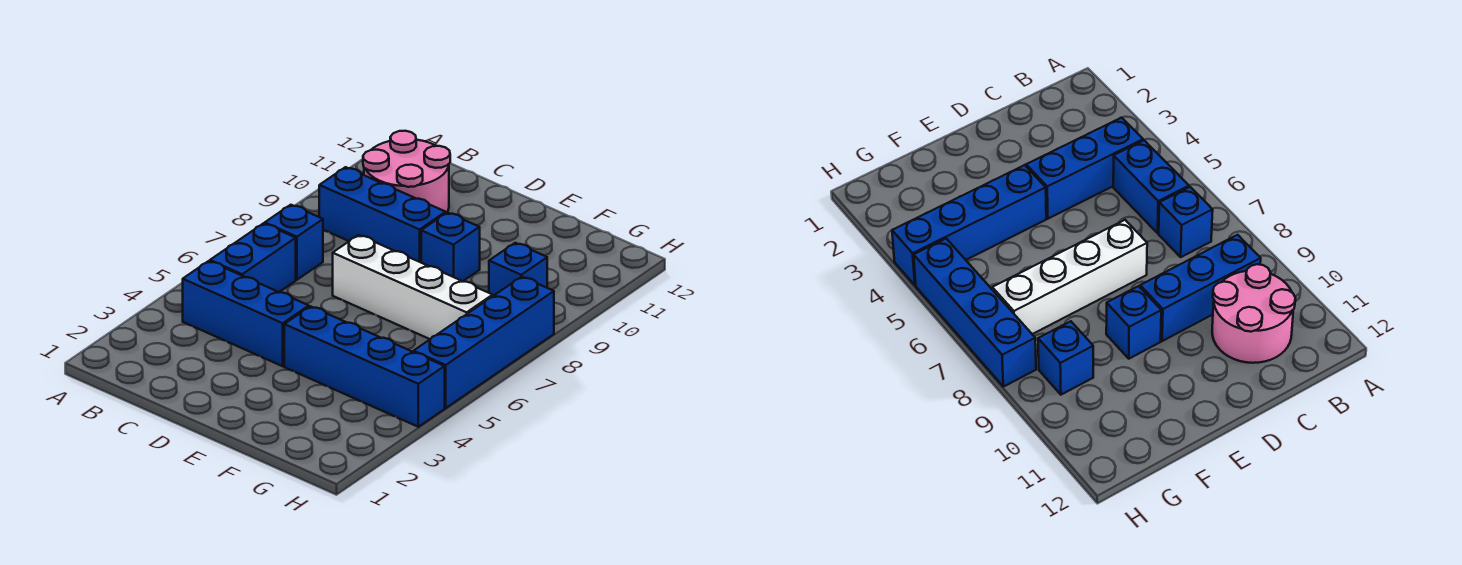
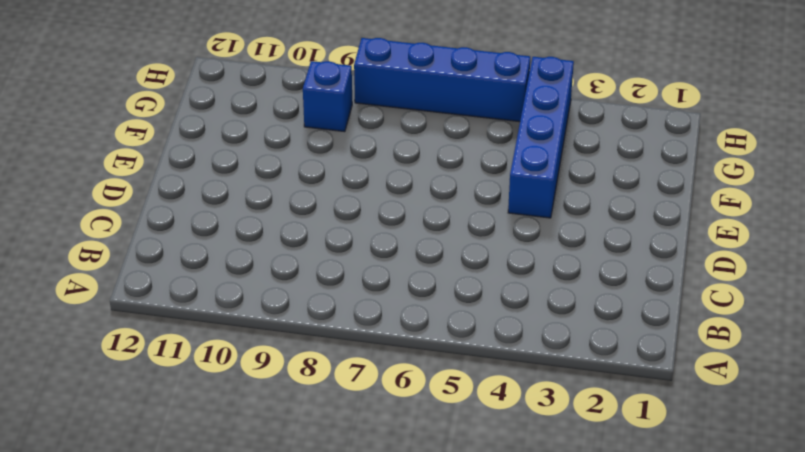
none -> blue brick B4:D4 level 1
none -> blue brick B5:B6 level 1

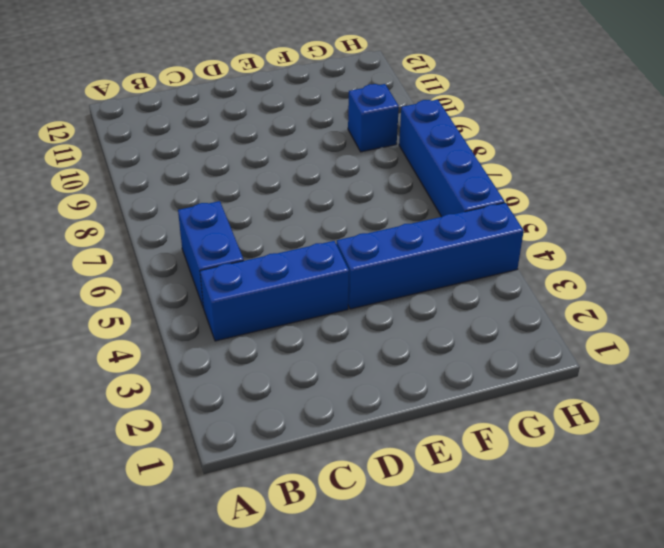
none -> blue brick B7 level 1
none -> blue brick B9:D9 level 1

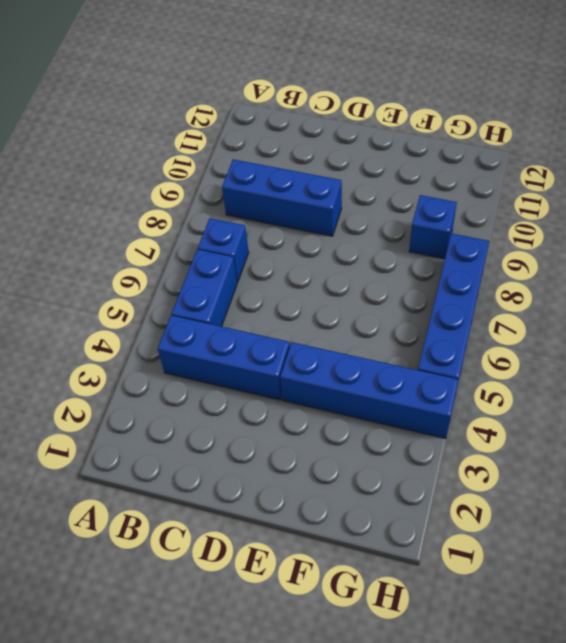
none -> pink round brick B10:C11 level 1
none -> white brick D7:G7 level 1

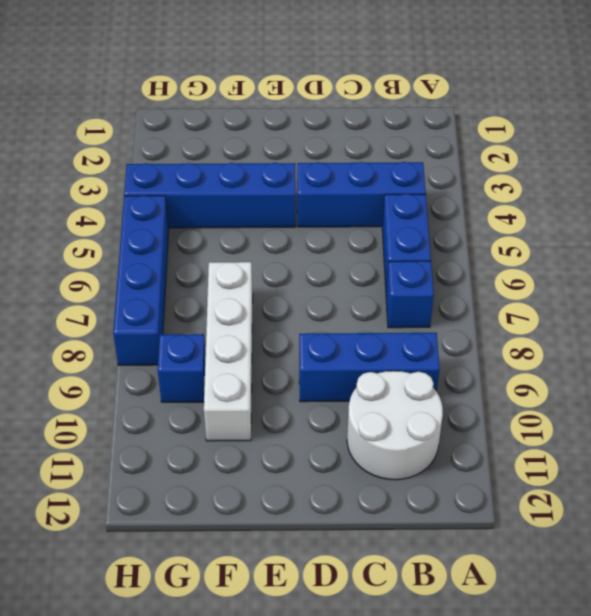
white round brick B10:C11 level 1 -> pink round brick B10:C11 level 1
white brick F7:F10 level 1 -> white brick D7:G7 level 1
none -> blue brick E9 level 1

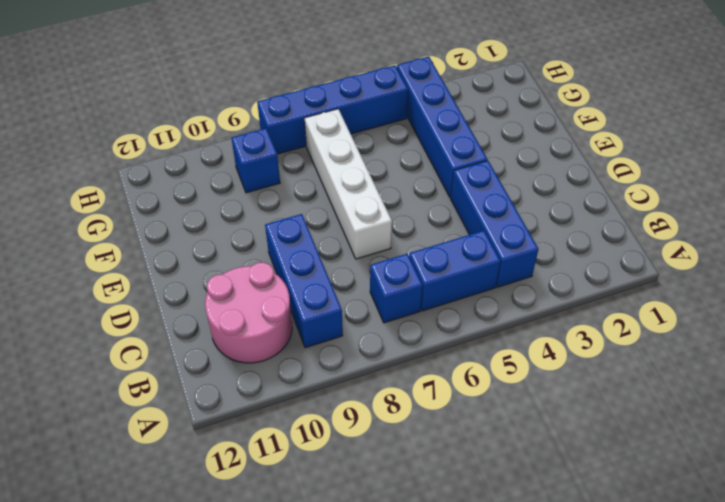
none -> blue brick E9 level 1

